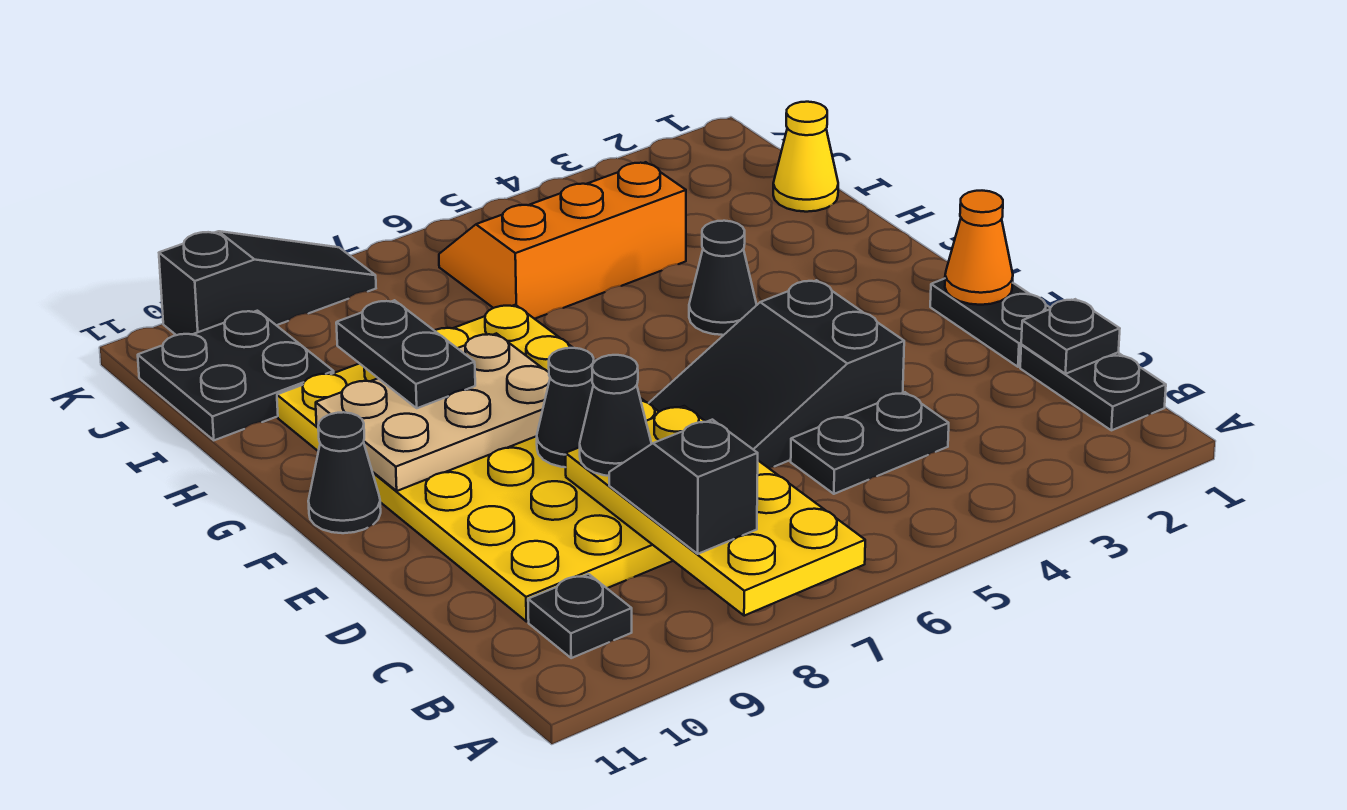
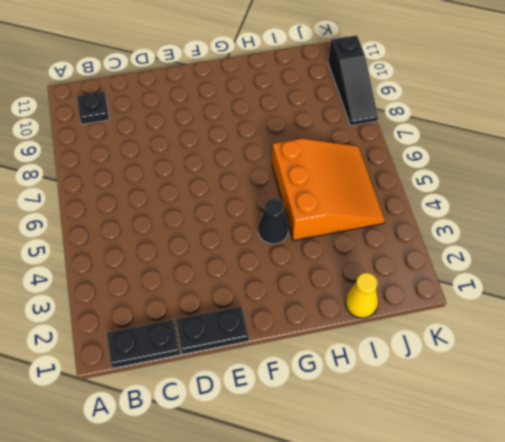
orange slope H4:J6 level 1 top H -> orange slope I4:J6 level 1 top I
none -> black plate C4:C5 level 1
none -> yellow plate C7:H10 level 1
none -> black slope D4:E6 level 1 top 4

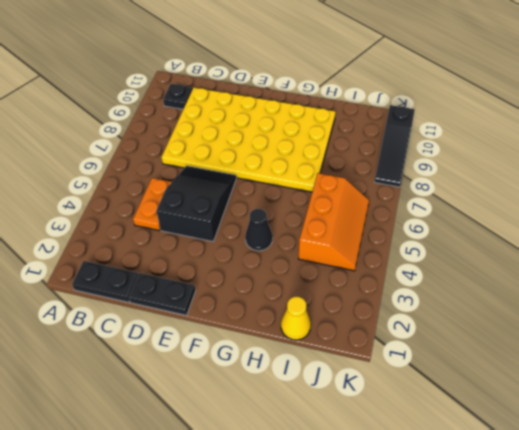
orange plate C4:C5 level 1 -> black plate C4:C5 level 1
none -> black cone F11 level 1
none -> black plate I10:J11 level 1
none -> yellow plate A7:D8 level 2

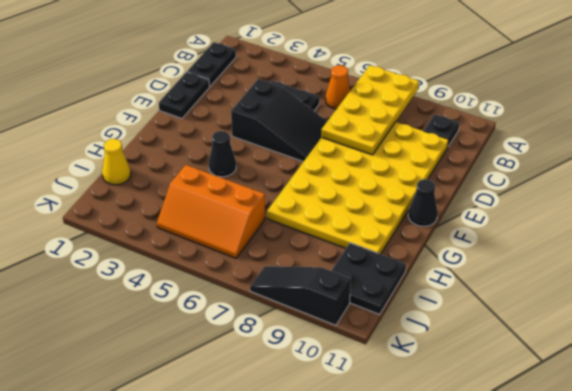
orange cone B6 level 1 -> orange cone E1 level 2
none -> black plate C1 level 2
none -> black cone E8 level 2
none -> tan plate F8:G10 level 2

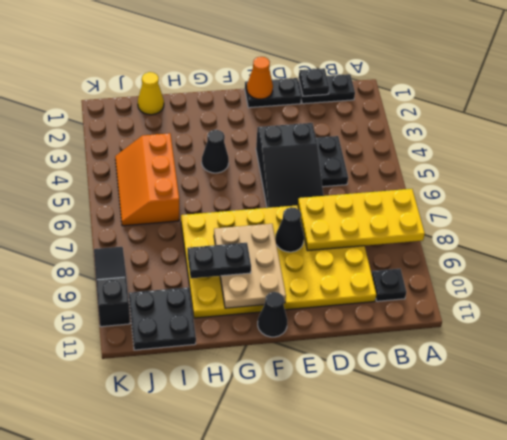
none -> black slope B8:C8 level 3 top B
none -> black cone D8 level 3

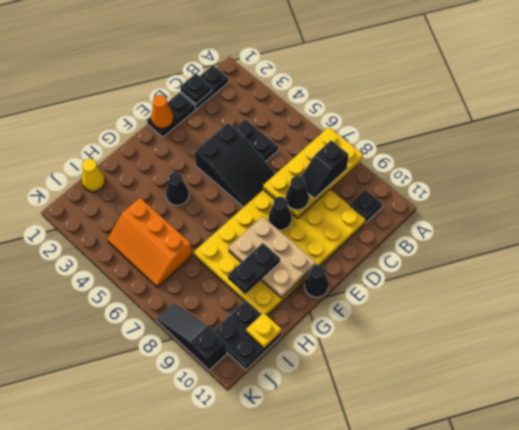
yellow plate I11 level 2 -> none

